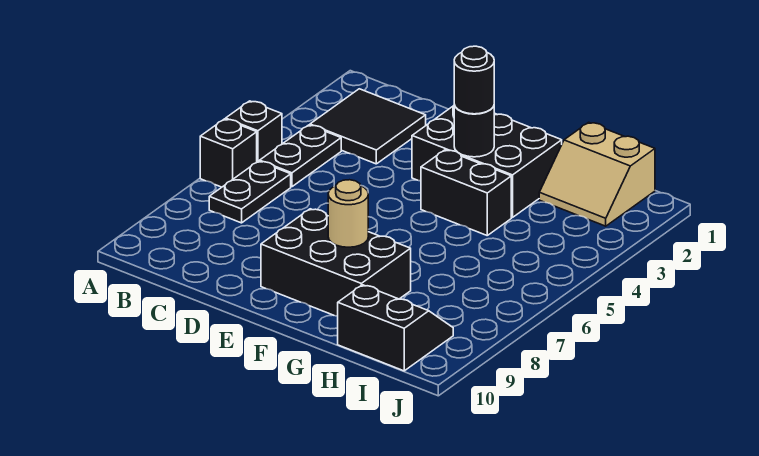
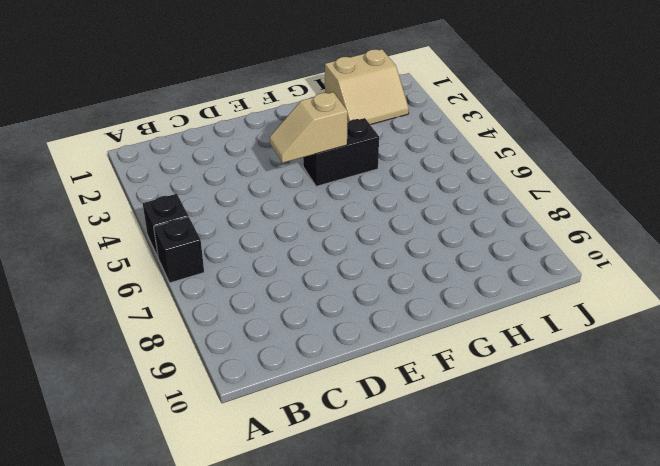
tan slope E4:F4 level 2 top F -> none
none -> black tile B2:C3 level 1
none -> black plate B4:B5 level 1
none -> black plate B6:B7 level 1

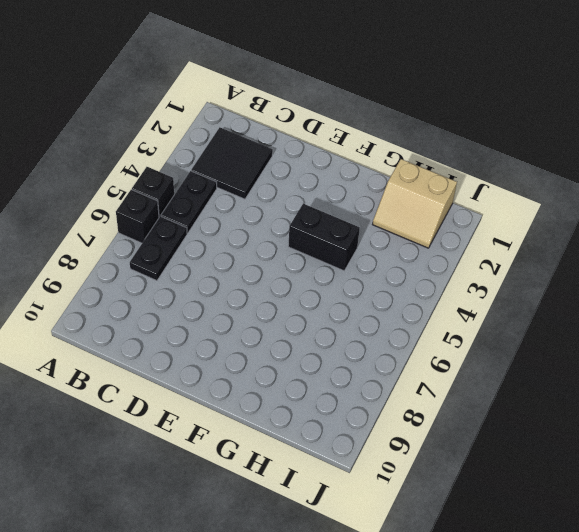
none -> black brick E2:G3 level 1
none -> black brick E8:G9 level 1
none -> black slope H9:I10 level 1 top 10

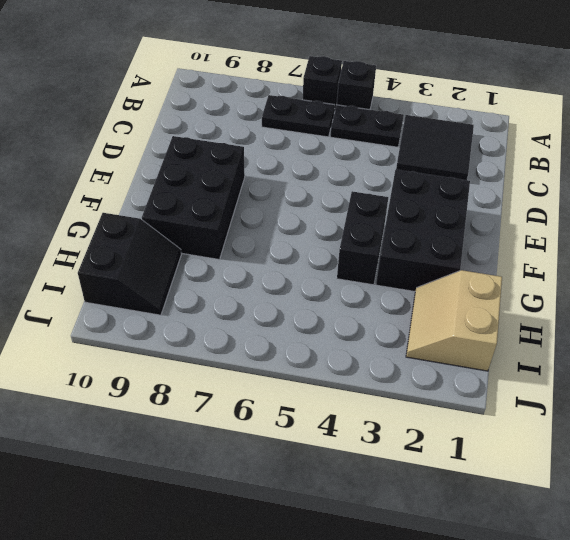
none -> black round brick F3 level 2
none -> tan round brick F8 level 2
none -> black round brick F3 level 3

